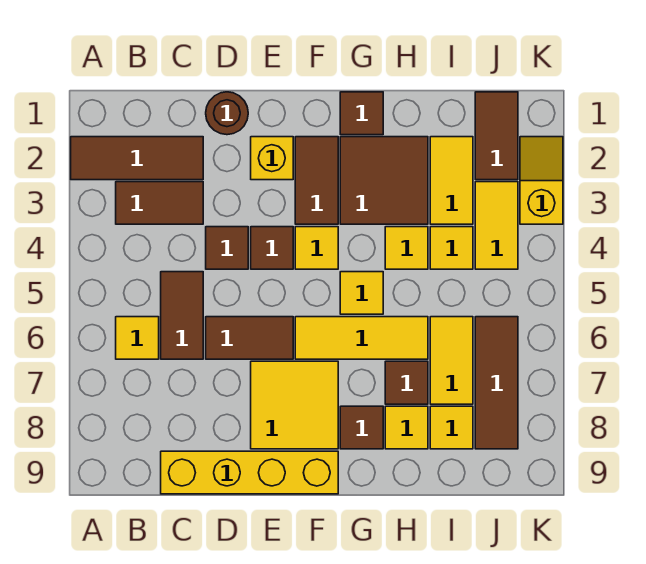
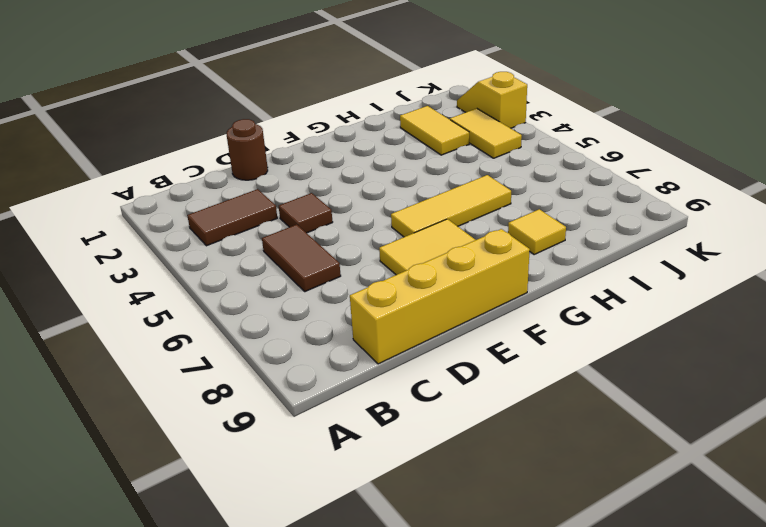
none -> brown tile A2:C2 level 1
none -> yellow tile B6 level 1
none -> brown tile D6:E6 level 1

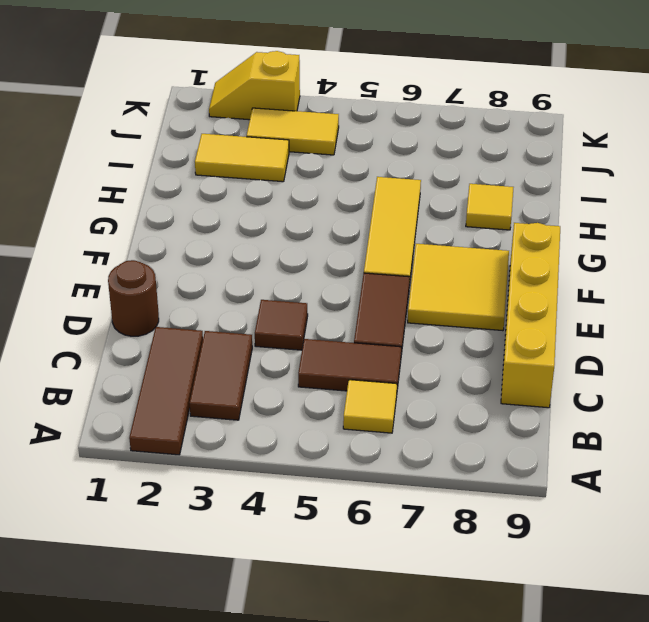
none -> yellow brick E2 level 1
none -> brown tile E4 level 1
none -> brown tile F2:F3 level 1

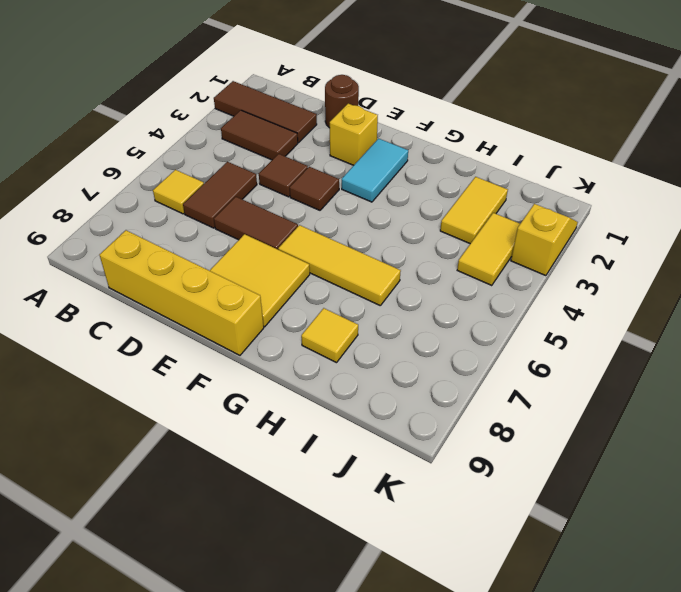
cyan tile F2:F3 level 1 -> brown tile F2:F3 level 1
none -> yellow tile F4 level 1
none -> brown tile G1 level 1
none -> brown tile G2:H3 level 1

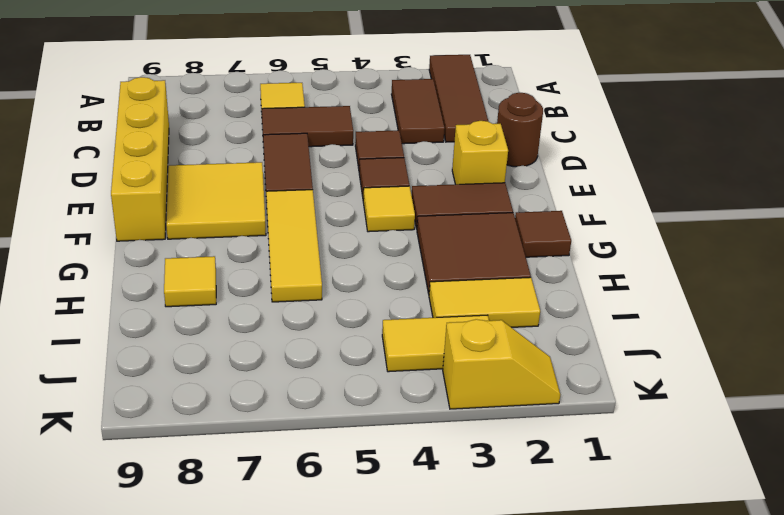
none -> yellow tile G5 level 1
none -> brown tile G8 level 1
none -> yellow tile H4 level 1

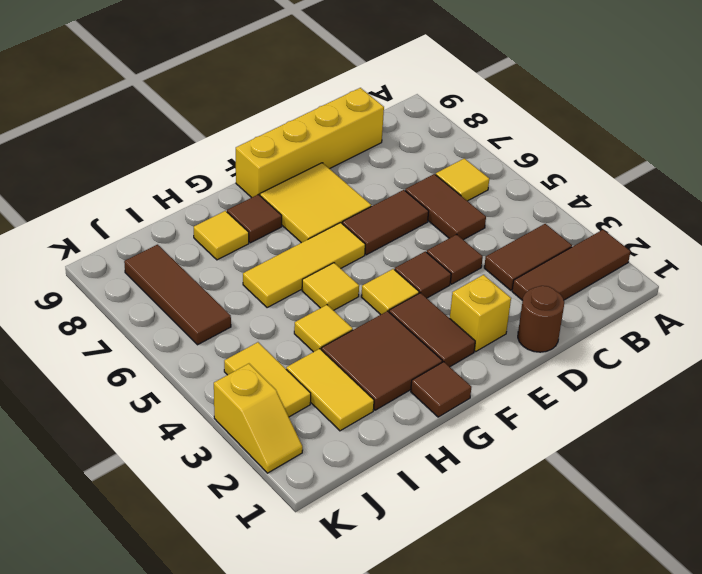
none -> brown tile H7 level 1
none -> yellow tile I4 level 1
none -> yellow tile I6:I7 level 1

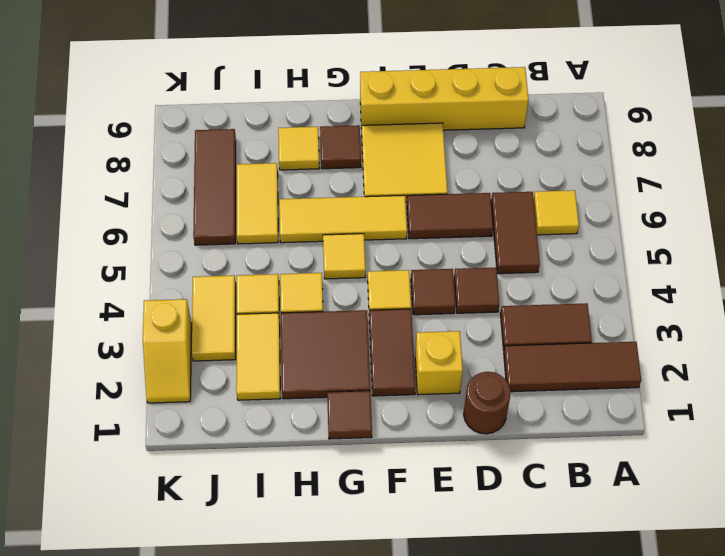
none -> brown tile H7 level 1
none -> yellow tile I8 level 1
none -> brown tile J1:J2 level 1

